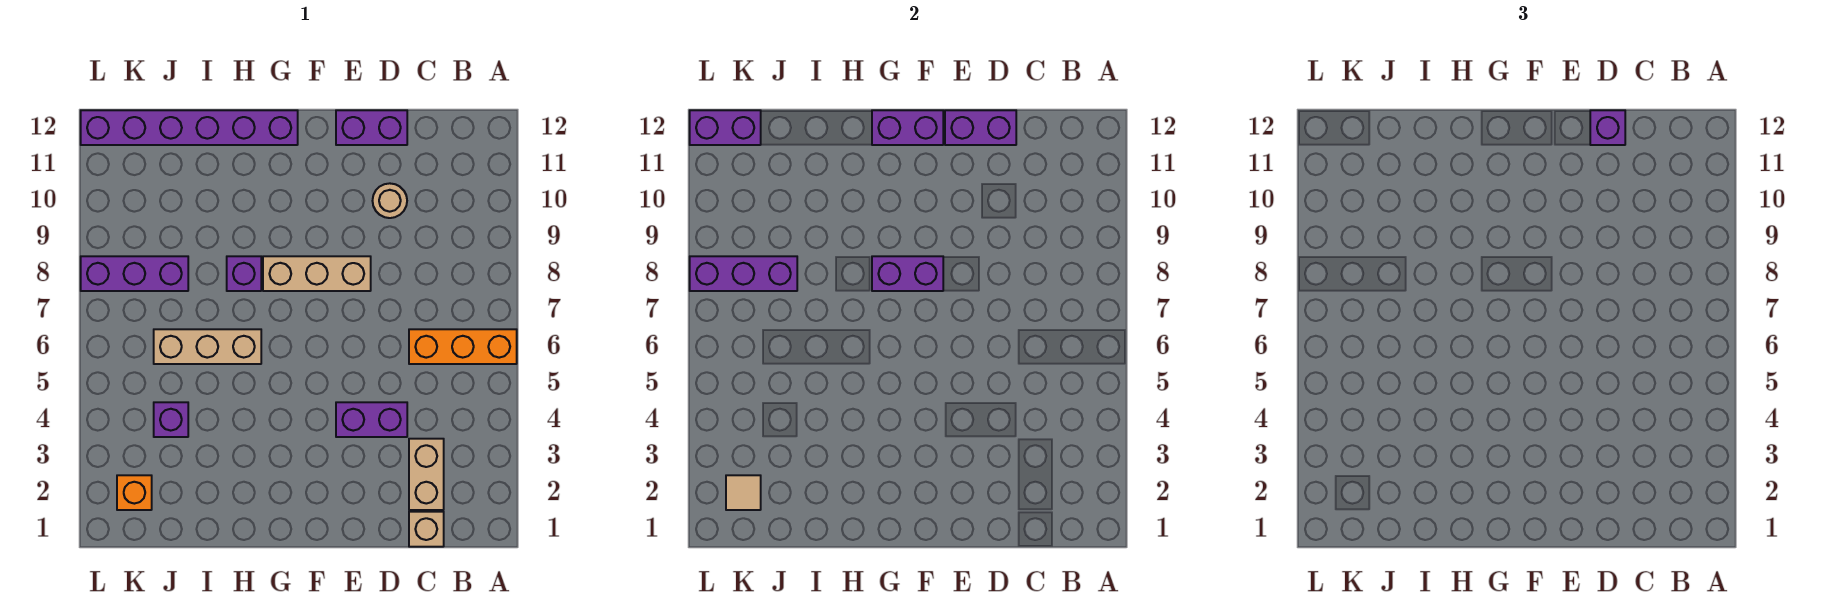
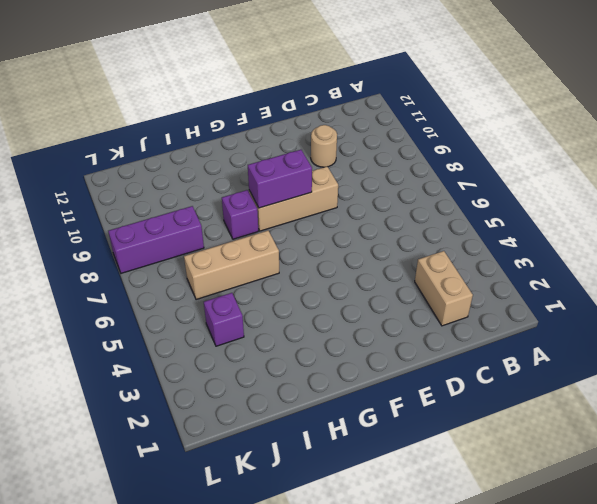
none -> orange brick A6:C6 level 1
none -> tan brick C1 level 1
none -> purple brick D4:E4 level 1

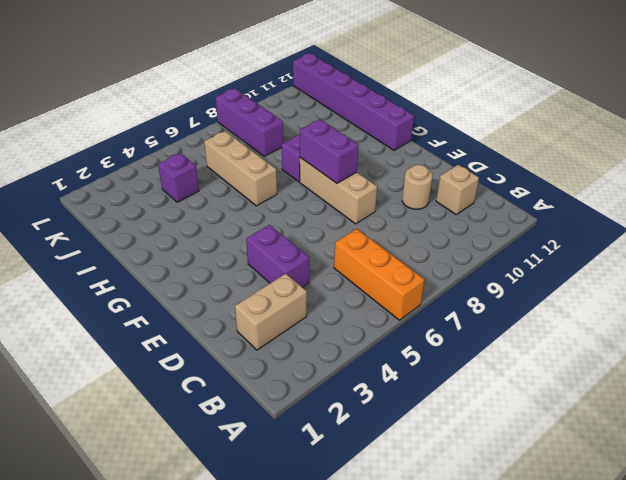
tan brick C11 level 1 -> tan brick C1 level 1
none -> purple brick D12:E12 level 1
none -> orange brick K2 level 1
none -> purple brick D12:E12 level 2

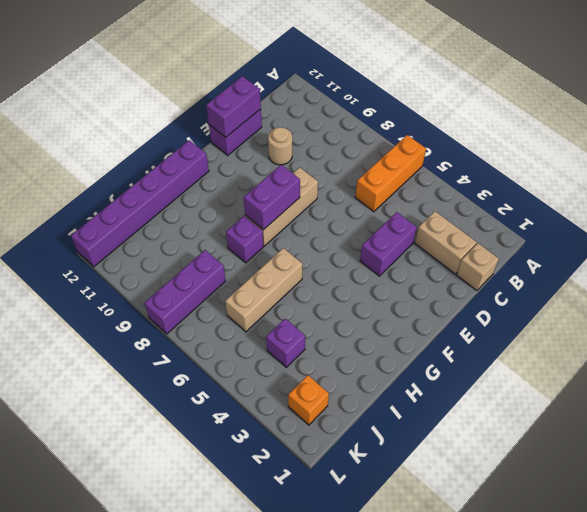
none -> purple brick F12:G12 level 2
none -> purple brick J8:L8 level 2
none -> tan tile K2 level 2

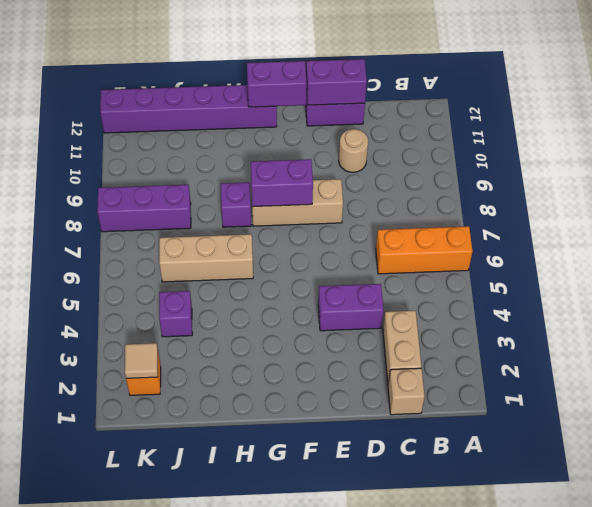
none -> purple brick J8:L8 level 2
none -> purple brick K12:L12 level 2
none -> purple brick D12 level 3

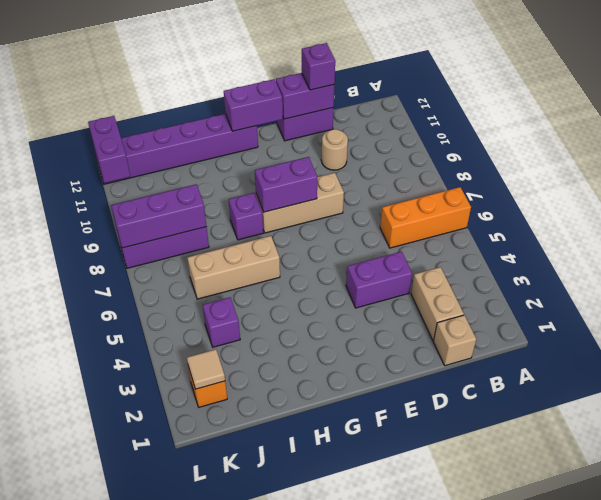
purple brick L11:L12 level 2 -> purple brick K12:L12 level 2

